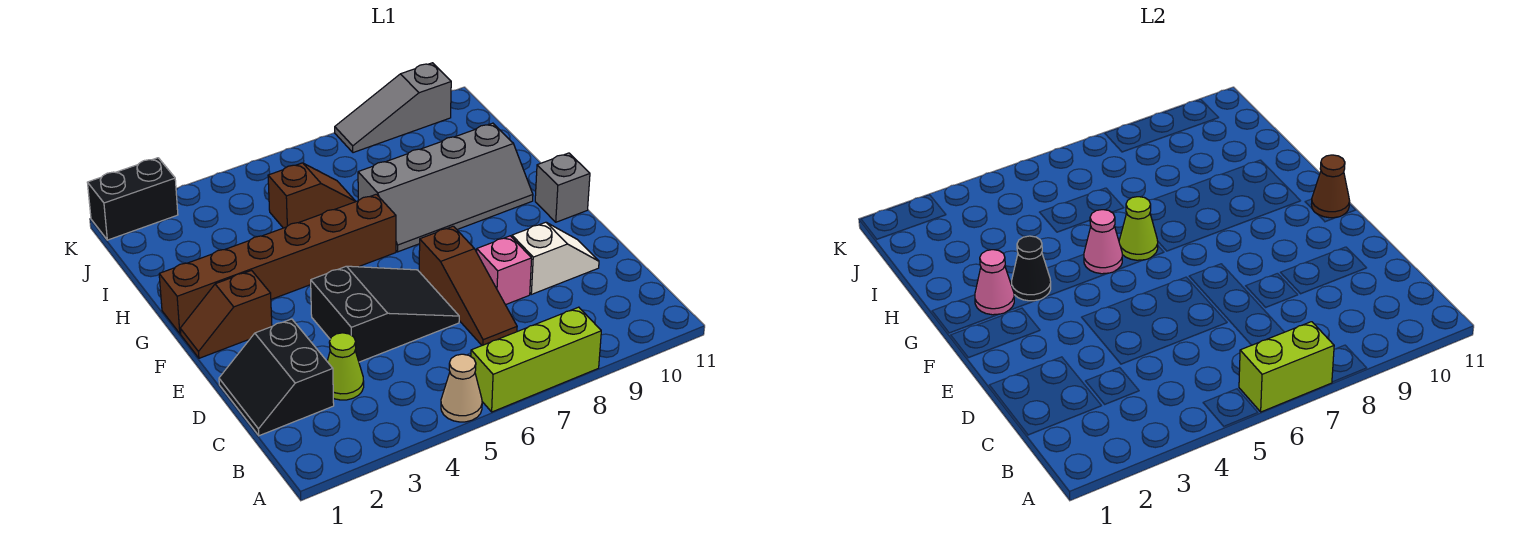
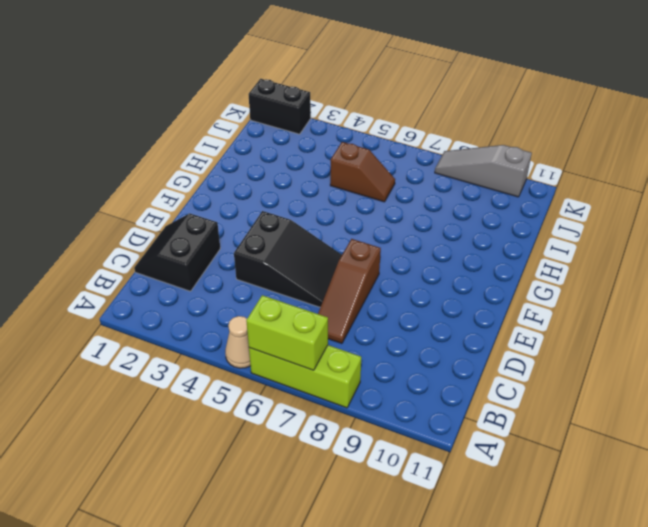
none -> lime cone C3 level 1
none -> pink brick D8 level 1
none -> white slope D9:D10 level 1 top 9

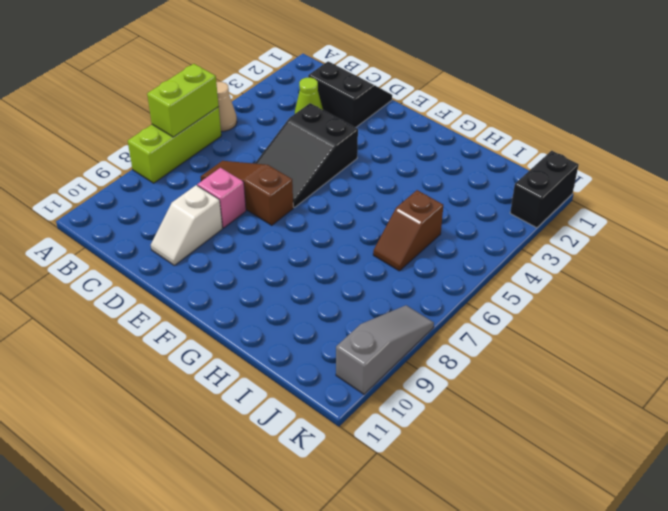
none -> brown slope F1:F2 level 1 top 2
none -> grey brick F11 level 1
none -> brown brick G1:G6 level 1

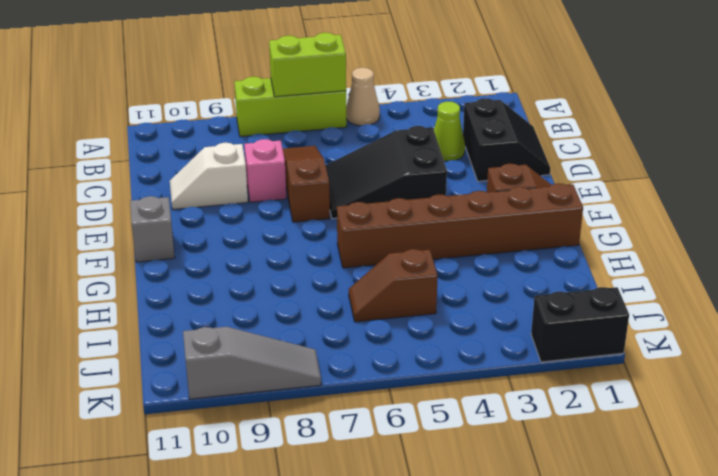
none -> grey slope G7:H10 level 1 top H
none -> brown cone F11 level 2
none -> pink cone G2 level 2

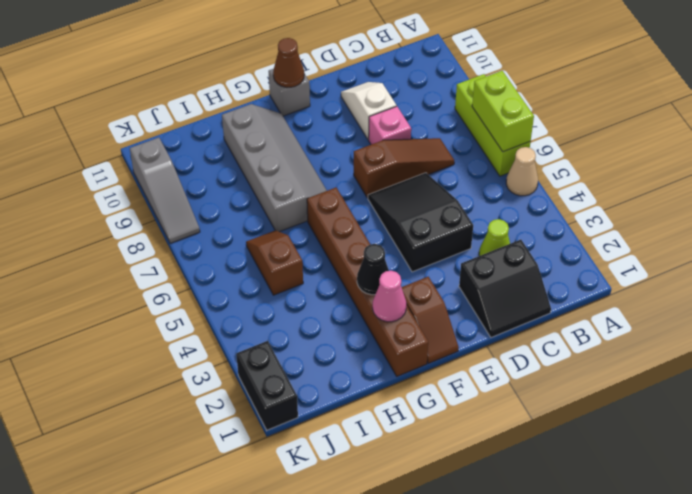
none -> pink cone G5 level 2
none -> lime cone G6 level 2

